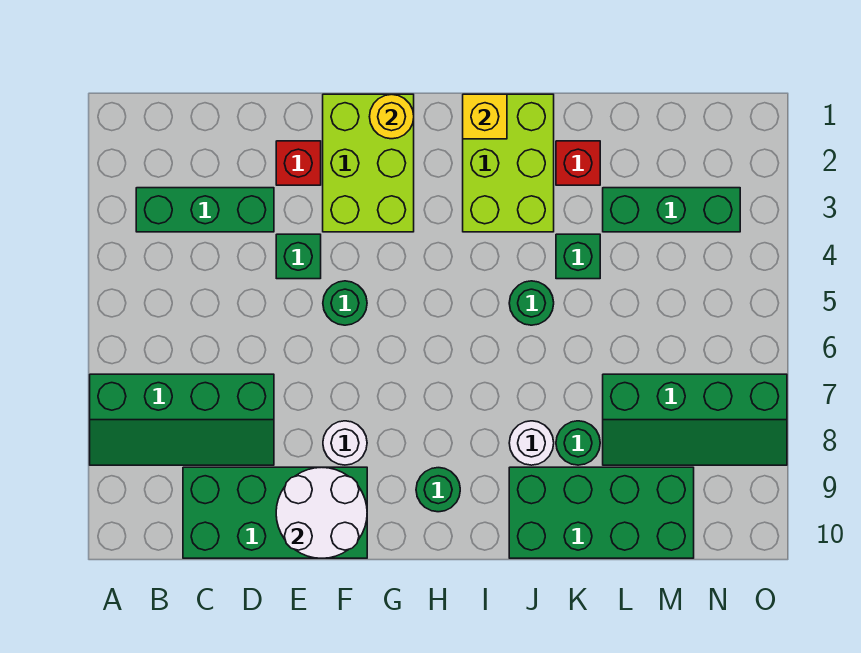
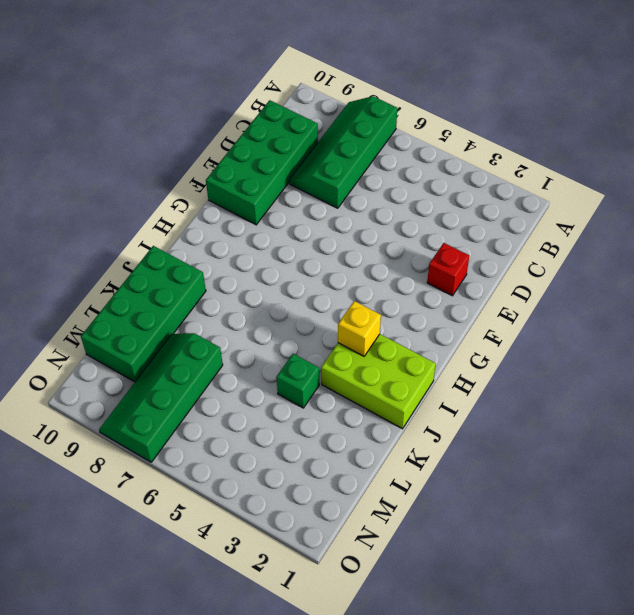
yellow brick I3 level 2 -> yellow brick I1 level 2
none -> green brick B3:D3 level 1
none -> green brick E4 level 1
none -> lime brick F1:G3 level 1

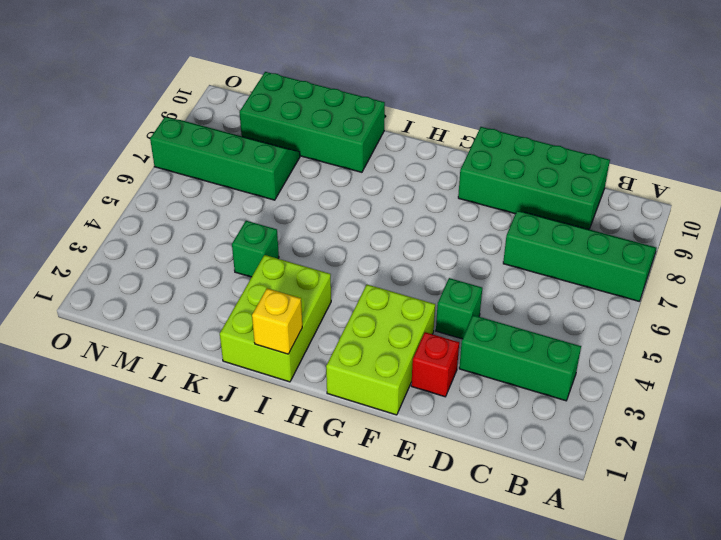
none -> green round brick F5 level 1
none -> white round brick F8 level 1
none -> green round brick H9 level 1

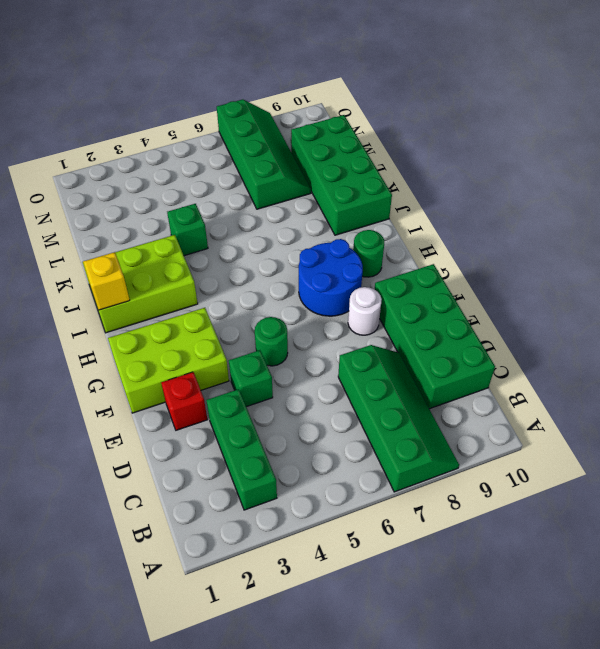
blue round brick G7:H8 level 1 -> none
none -> green round brick J5 level 1
none -> white round brick J8 level 1
none -> red brick K2 level 1

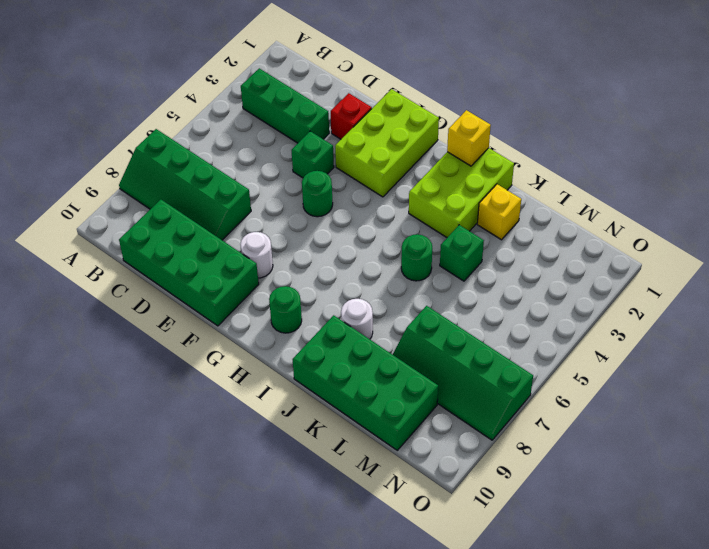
yellow brick K2 level 1 -> red brick K2 level 1
none -> green round brick K8 level 1
none -> green brick L3:N3 level 1
none -> white round brick E9:F10 level 2

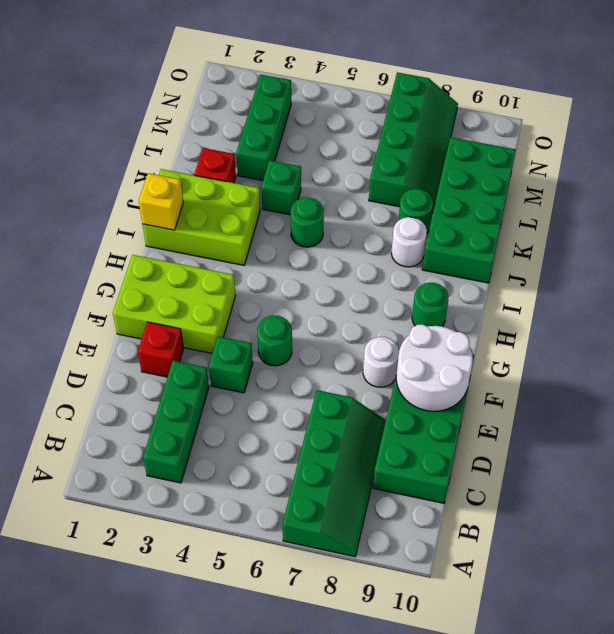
none -> yellow round brick G1 level 2

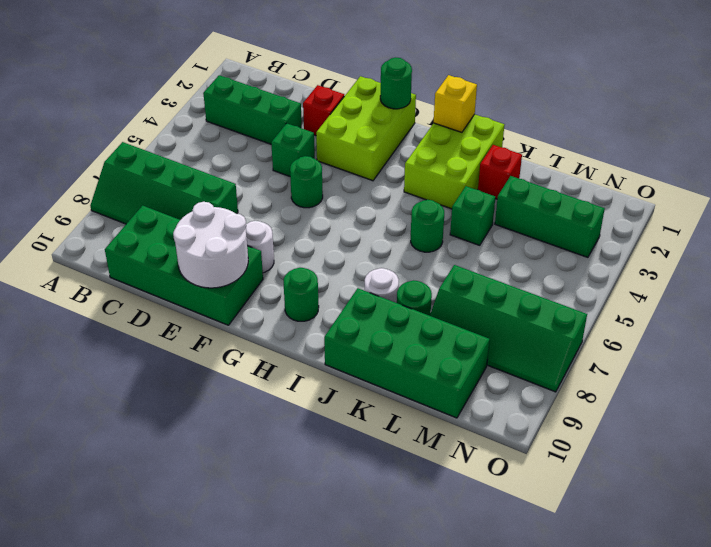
green round brick G1 level 2 -> yellow round brick G1 level 2

